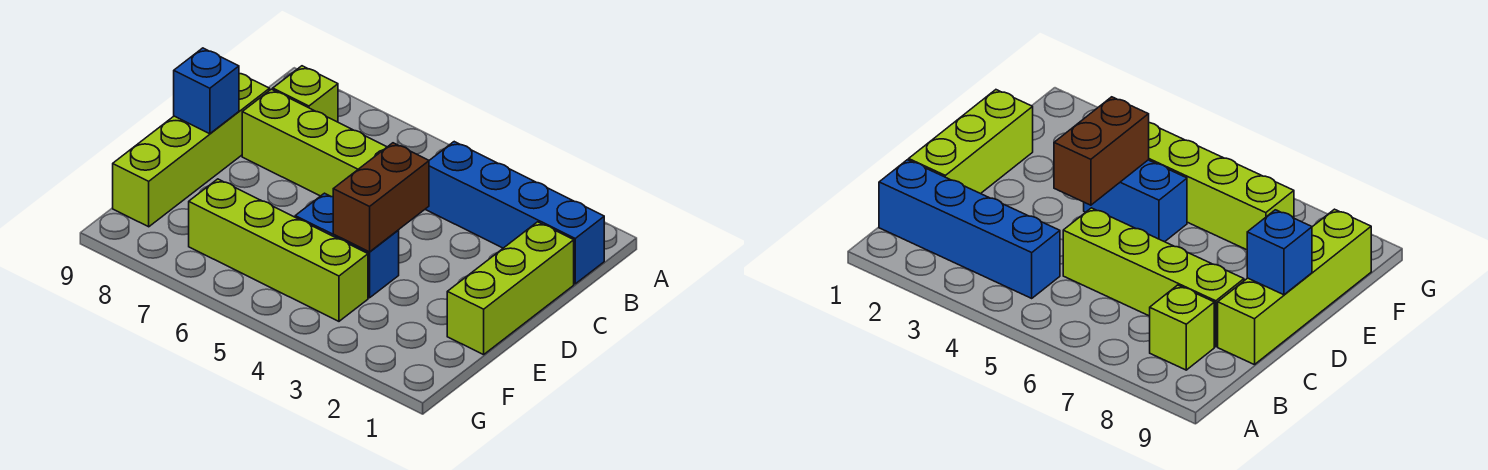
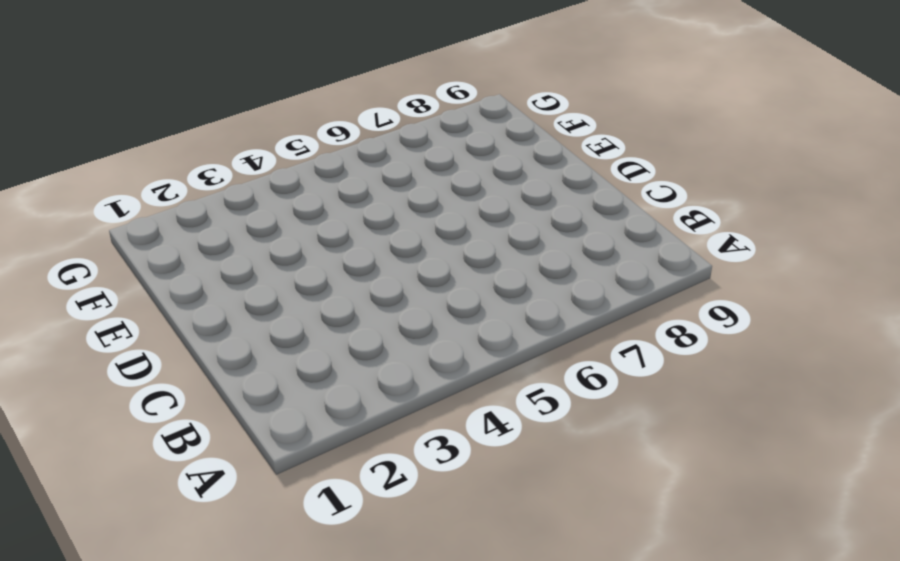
none -> blue brick B1:B4 level 1
none -> lime brick B8 level 1

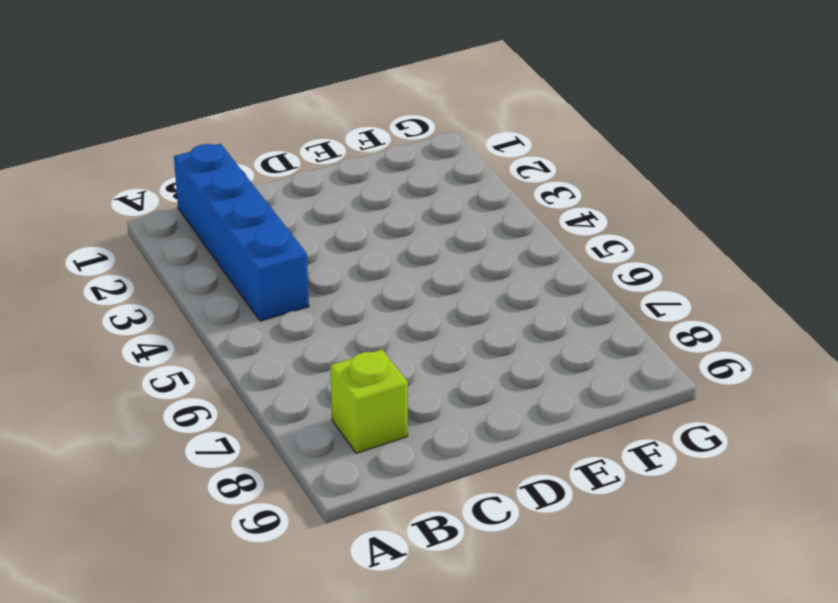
none -> lime brick C1:E1 level 1
none -> lime brick C5:C8 level 1

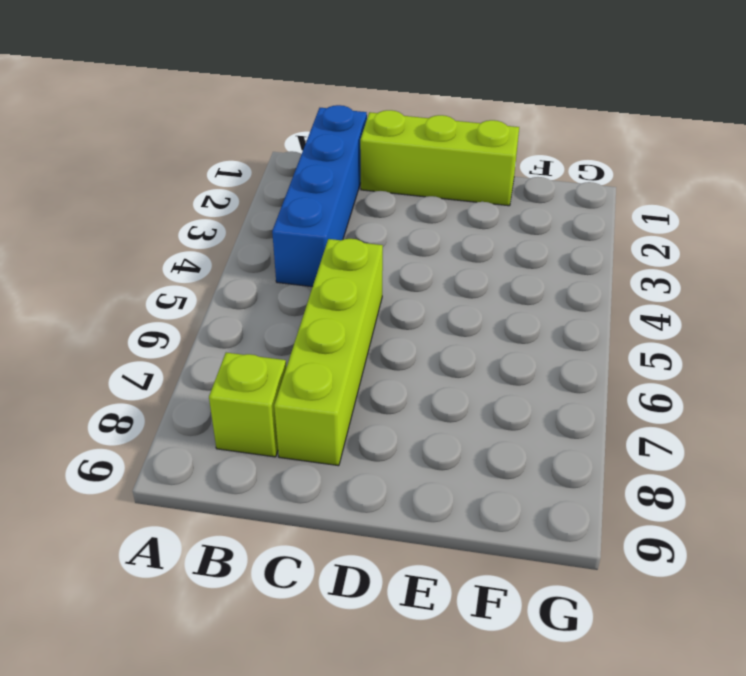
none -> lime brick C9:F9 level 1
none -> blue brick E4:E5 level 1

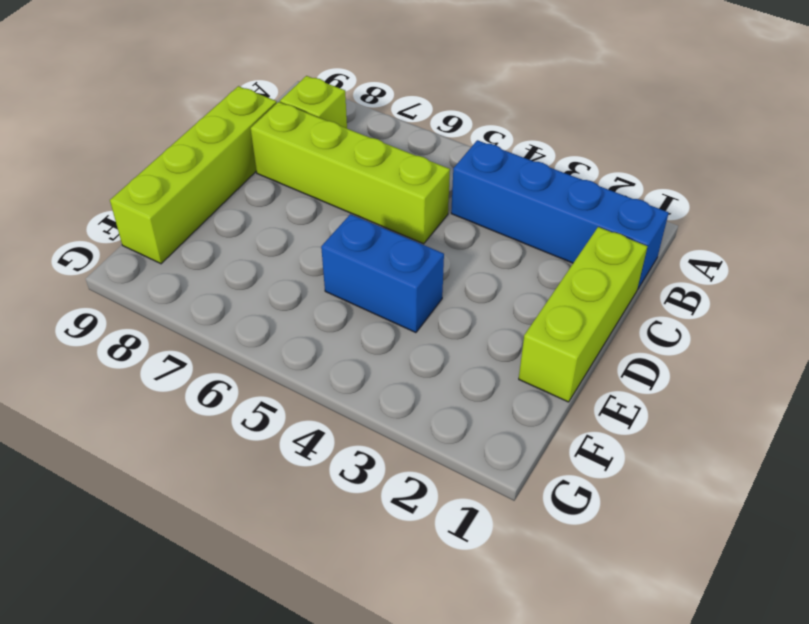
none -> lime brick F4:F7 level 1
none -> brown brick D4:E4 level 2

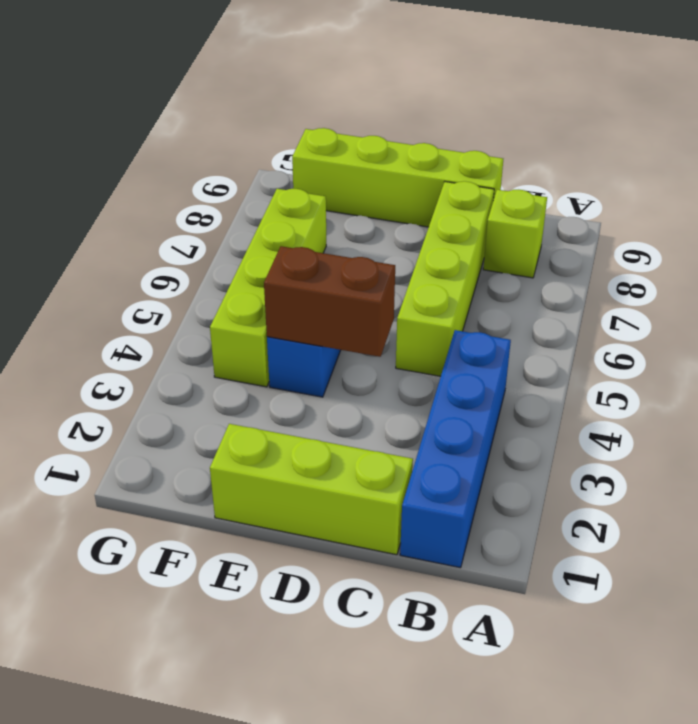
none -> blue brick D9 level 2

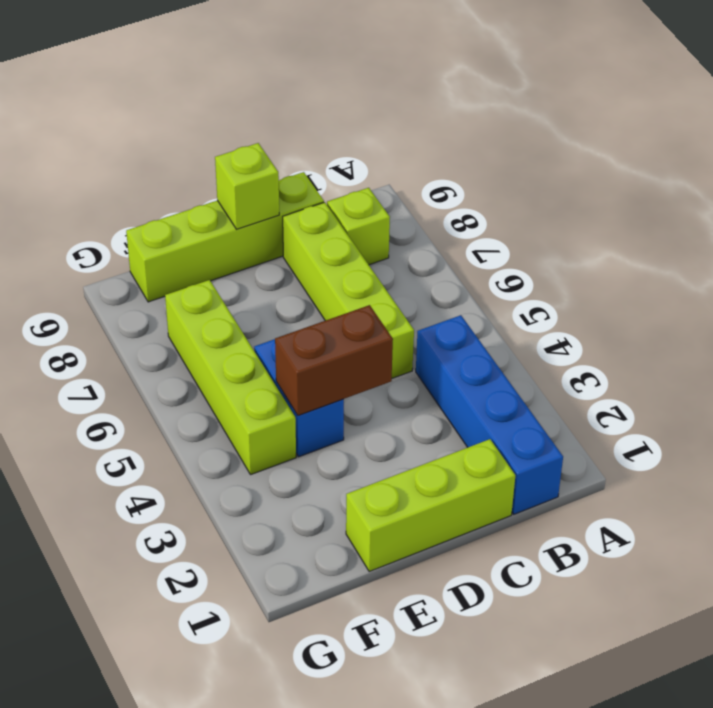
lime brick D9 level 2 -> blue brick D9 level 2

